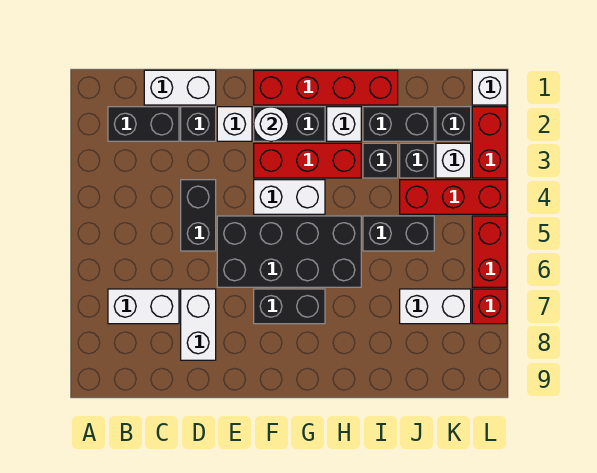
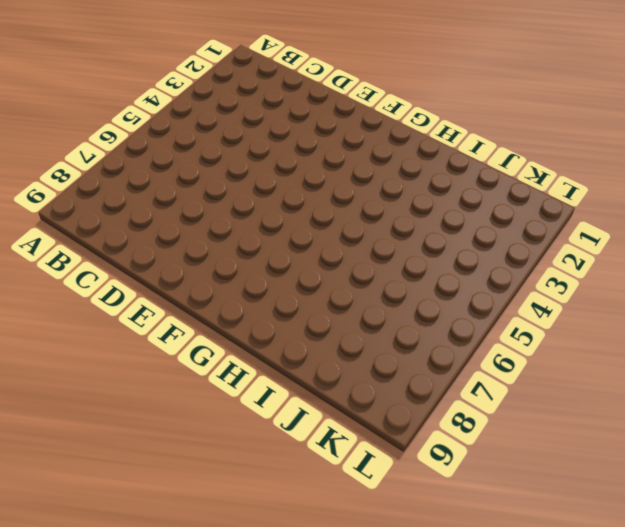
none -> black brick B2:C2 level 1
none -> white brick B7:C7 level 1
none -> white brick C1:D1 level 1

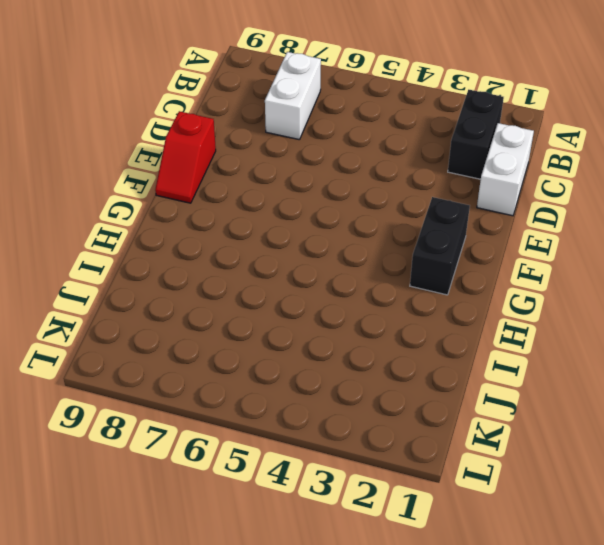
red slope E9:F9 level 1 top E -> none
none -> black brick D2 level 1
none -> black brick D4:D5 level 1
none -> white brick D7:D8 level 1

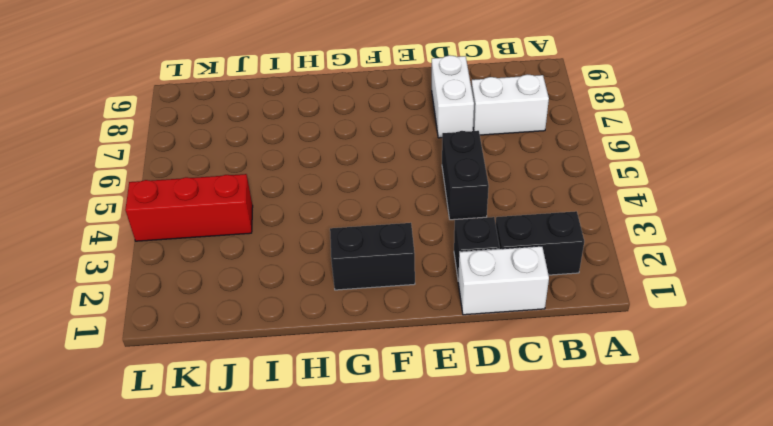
none -> white brick E2 level 1
none -> black brick E5:H6 level 1
none -> red brick F1:I1 level 1

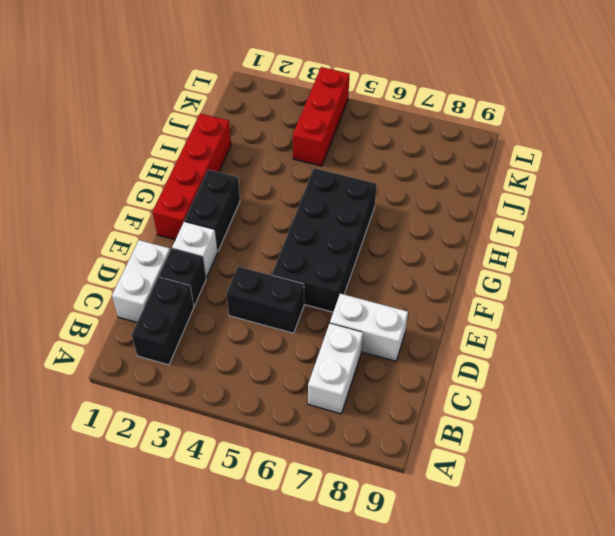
none -> red brick F3:H3 level 1
none -> white brick F4:G4 level 1
none -> black brick F7:G7 level 1

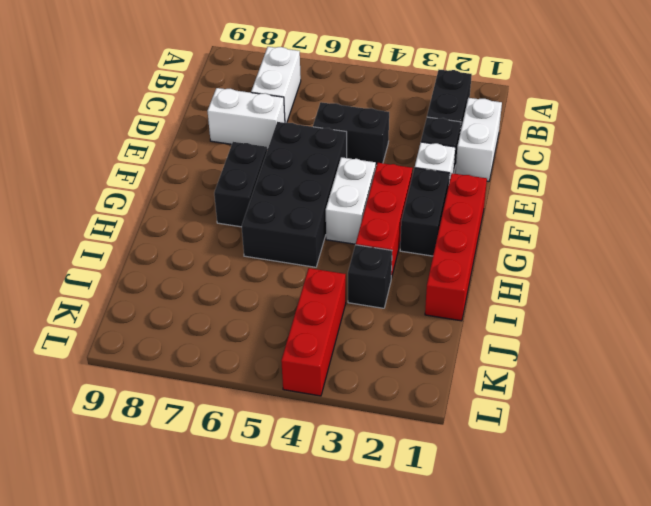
none -> white brick H2 level 1
none -> black brick I2:J2 level 1
none -> black brick I5:J5 level 1

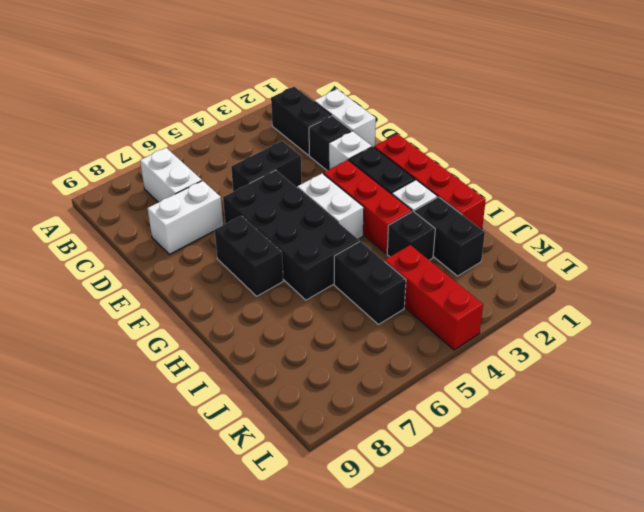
none -> black brick J3 level 1
none -> white brick J7:K7 level 1
none -> black brick K2 level 1

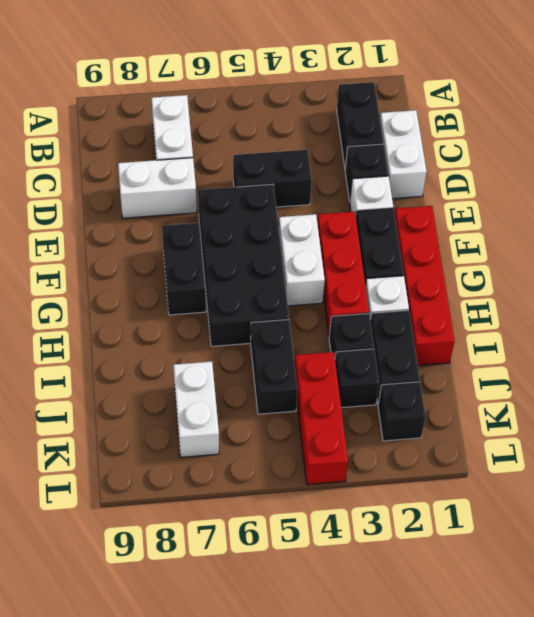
none -> white brick K3 level 1
none -> white brick L1 level 1
none -> red brick L2:L3 level 1

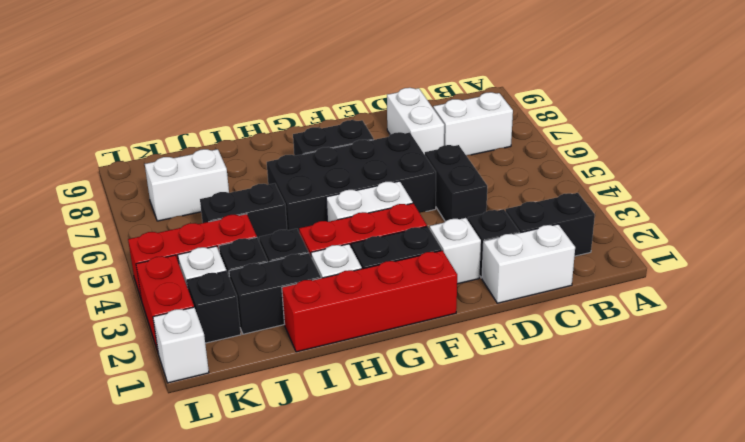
none -> red brick L5:L6 level 1
none -> red brick L7 level 1
none -> white round brick F2 level 2

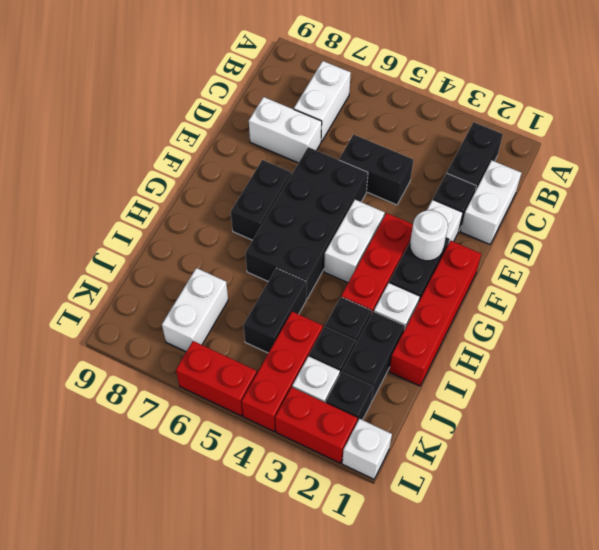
none -> red brick L7 level 1

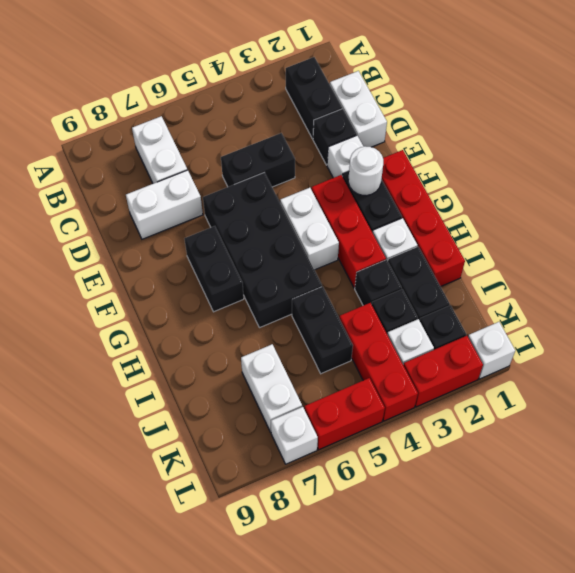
white brick L7 level 1 -> red brick L7 level 1

